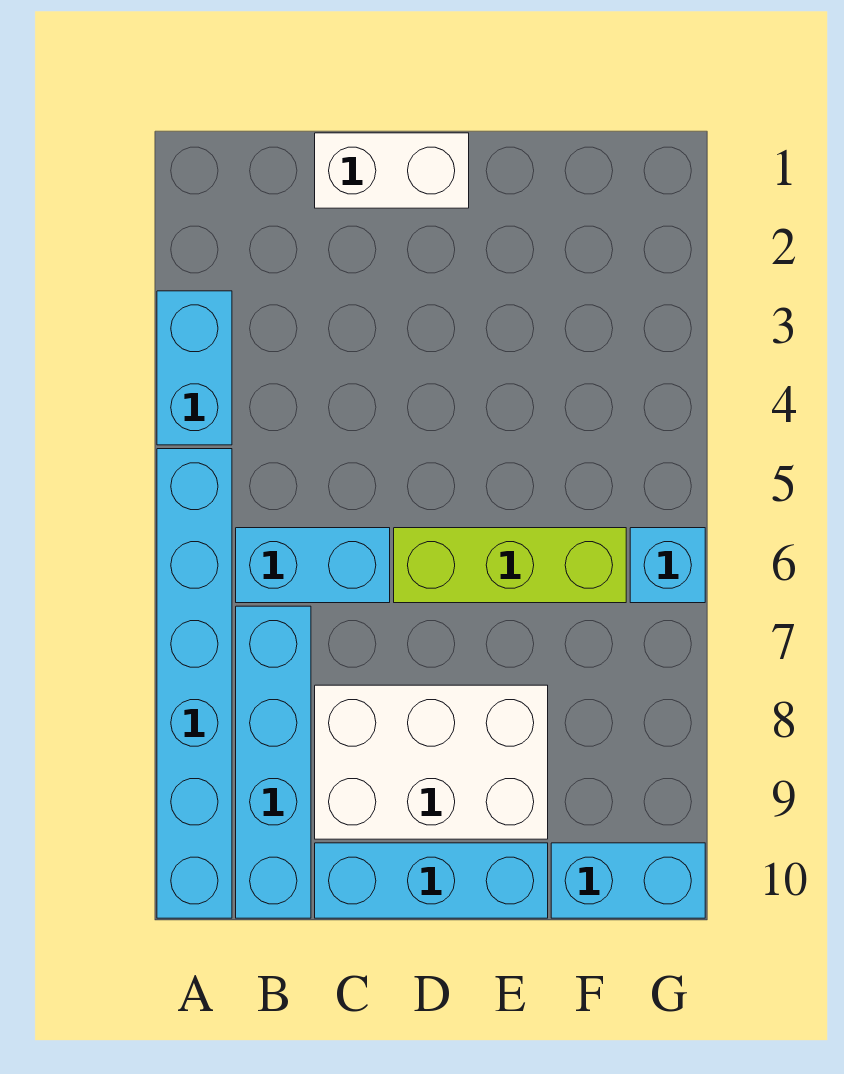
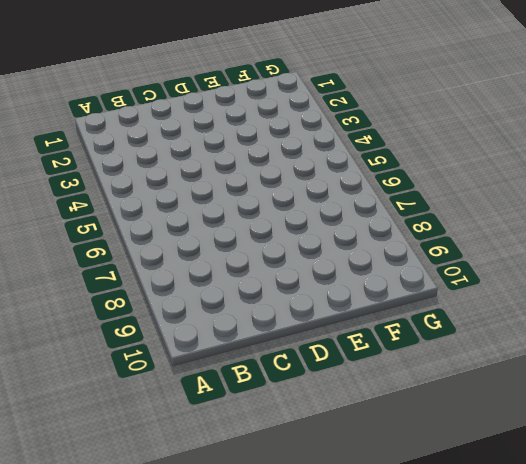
none -> cyan brick A3:A4 level 1
none -> cyan brick A5:A10 level 1

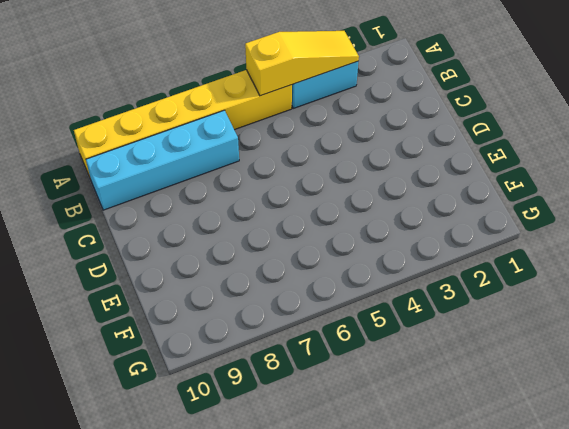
yellow slope A3:A5 level 2 top 5 -> none
yellow brick A5:A10 level 1 -> cyan brick A5:A10 level 1
none -> cyan brick B6:C6 level 1
none -> white brick C1:D1 level 1

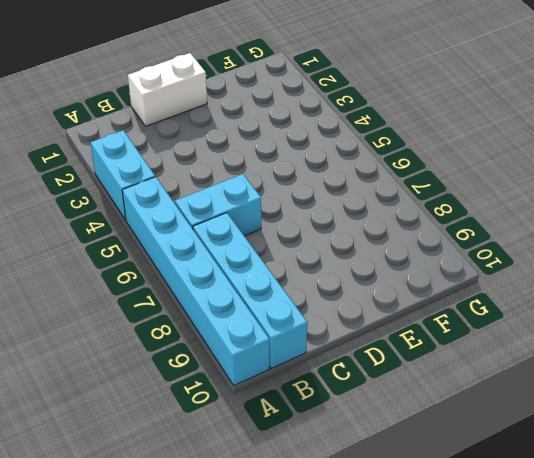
none -> white brick C8:E9 level 1
none -> cyan brick C10:E10 level 1

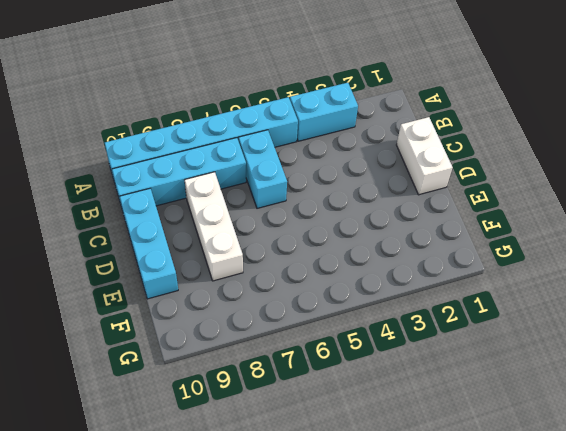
white brick C8:E8 level 1 -> white brick C8:E9 level 1
none -> lime brick D6:F6 level 1
none -> cyan brick F10:G10 level 1

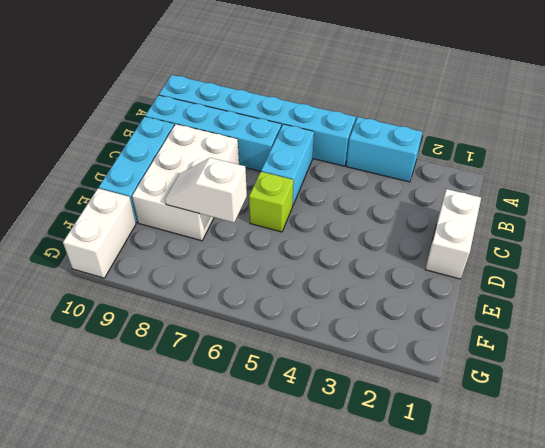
lime brick D6 level 1 -> lime brick D6:F6 level 1
white slope E7:E8 level 2 top 7 -> none
white brick F10:G10 level 1 -> cyan brick F10:G10 level 1
none -> cyan brick G6 level 1

